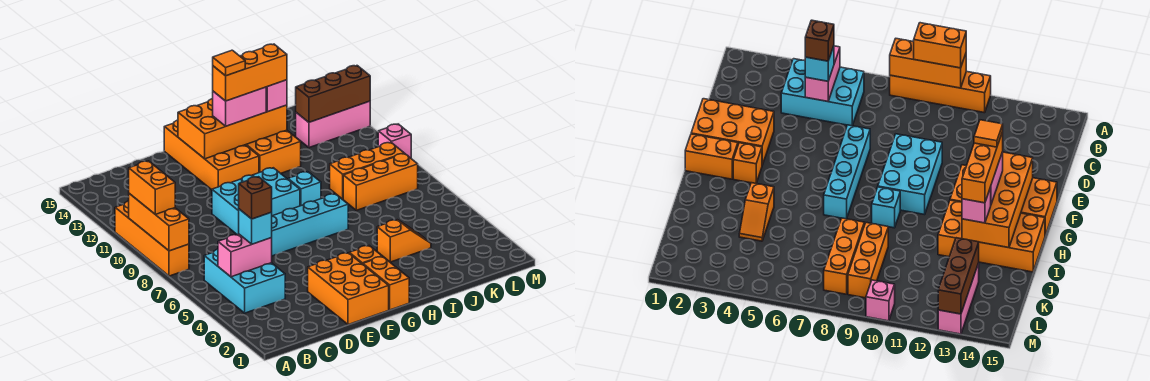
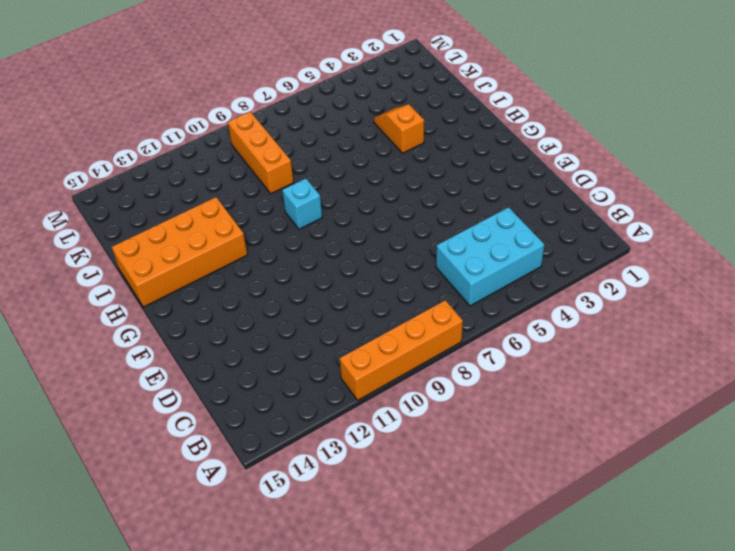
none -> orange brick E1:F3 level 1
none -> cyan brick E7:H7 level 1
none -> cyan brick E9:G10 level 1

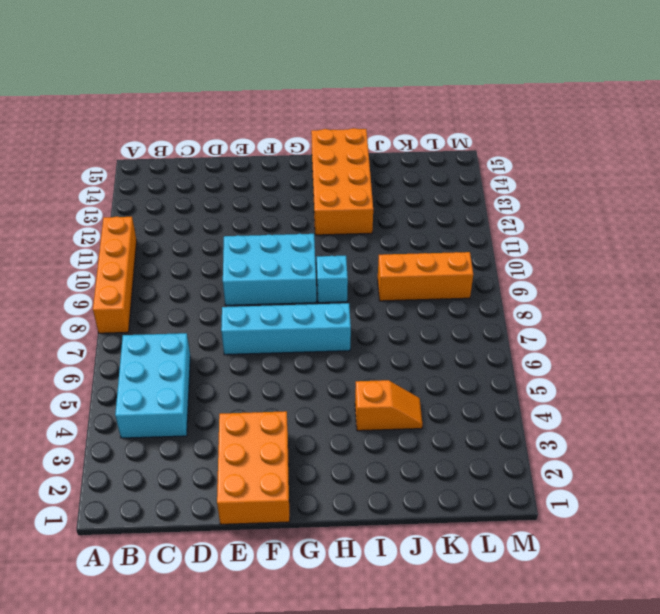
none -> orange brick F12:G15 level 1
none -> orange brick G1:G2 level 1
none -> orange brick G3 level 1

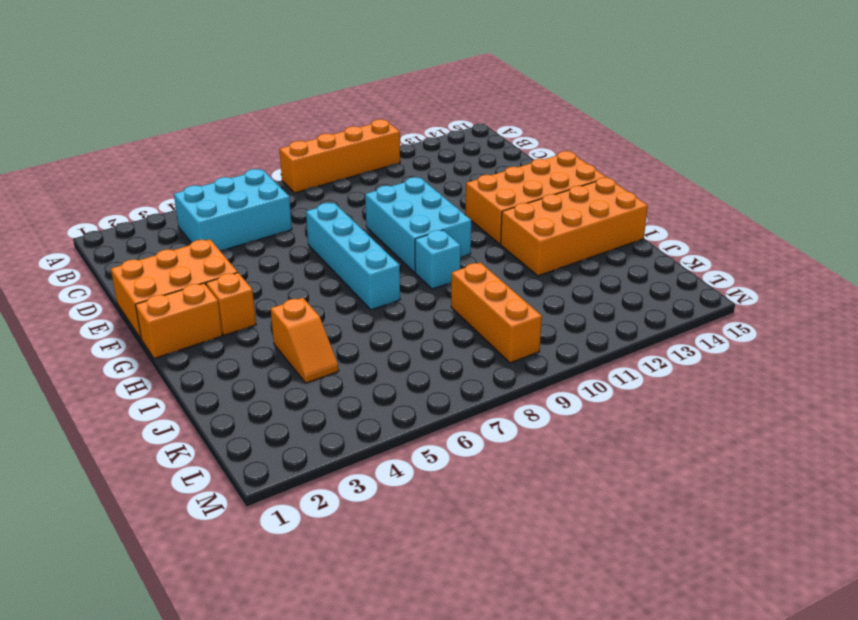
none -> orange brick J8:L8 level 1
none -> pink brick K13:M13 level 1
none -> pink brick M10 level 1

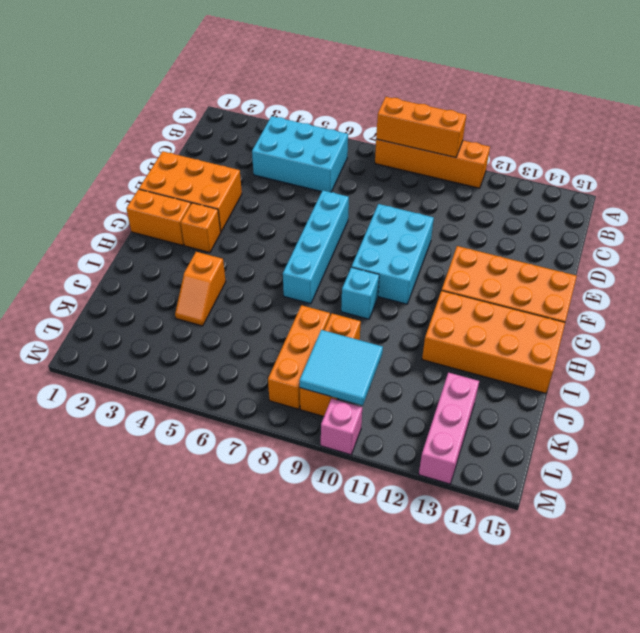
cyan tile K9:L10 level 2 -> none
none -> pink brick B5:C5 level 2
none -> orange brick F13:I14 level 2
none -> brown brick K13:M13 level 2

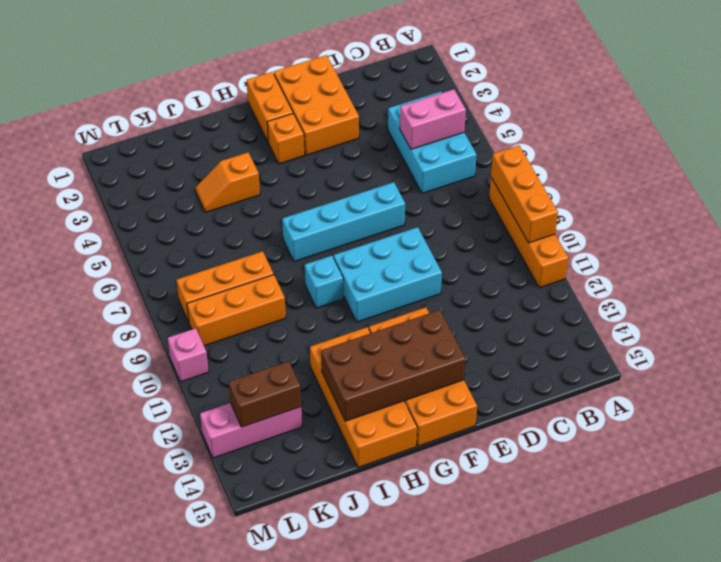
brown brick F13:I14 level 2 -> orange brick F13:I14 level 2
brown brick K13:L13 level 2 -> brown brick K13:M13 level 2
none -> orange brick A9:A10 level 3
none -> cyan brick C5 level 3
none -> pink brick G13:H13 level 3

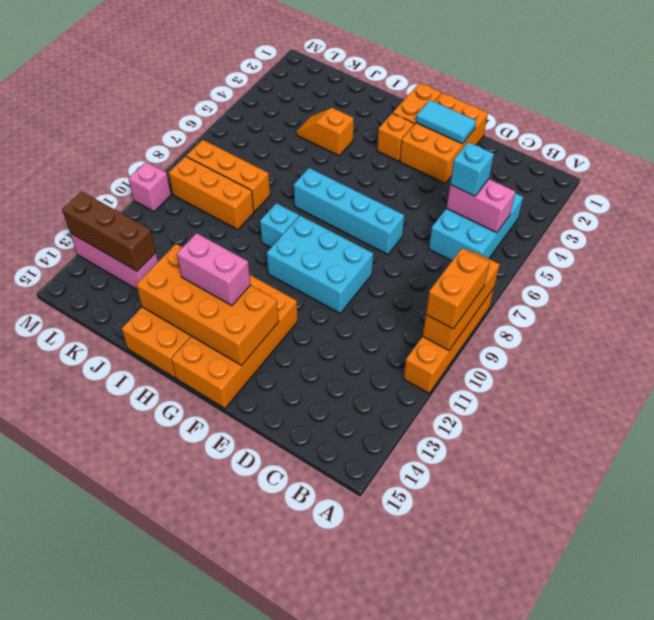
cyan tile E2:F2 level 2 -> none
none -> pink brick I13 level 3
none -> brown brick C5 level 4
none -> orange brick G13:I13 level 4

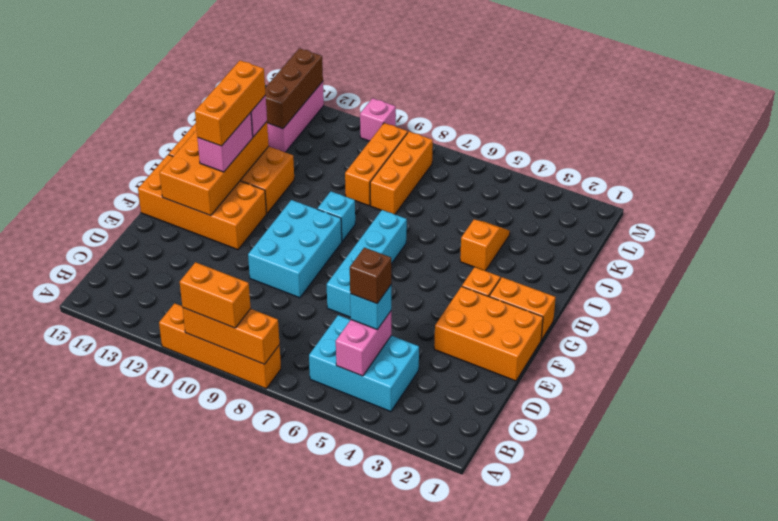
none -> orange tile G13 level 5

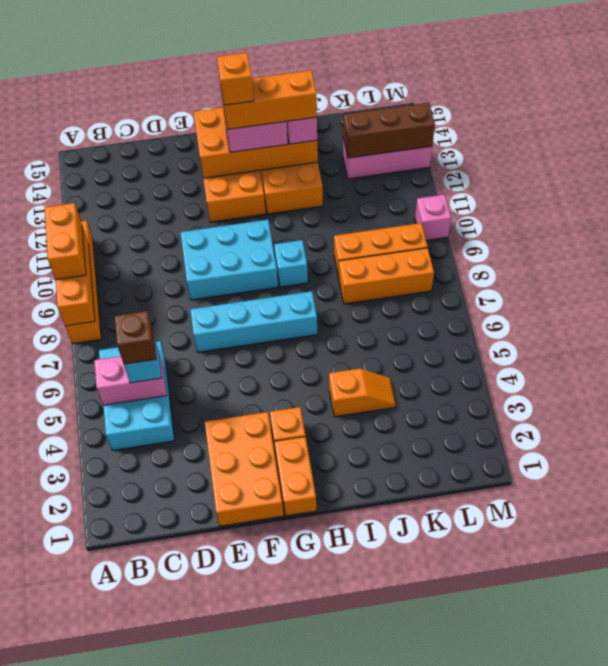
orange brick G13 level 5 -> orange tile G13 level 5

